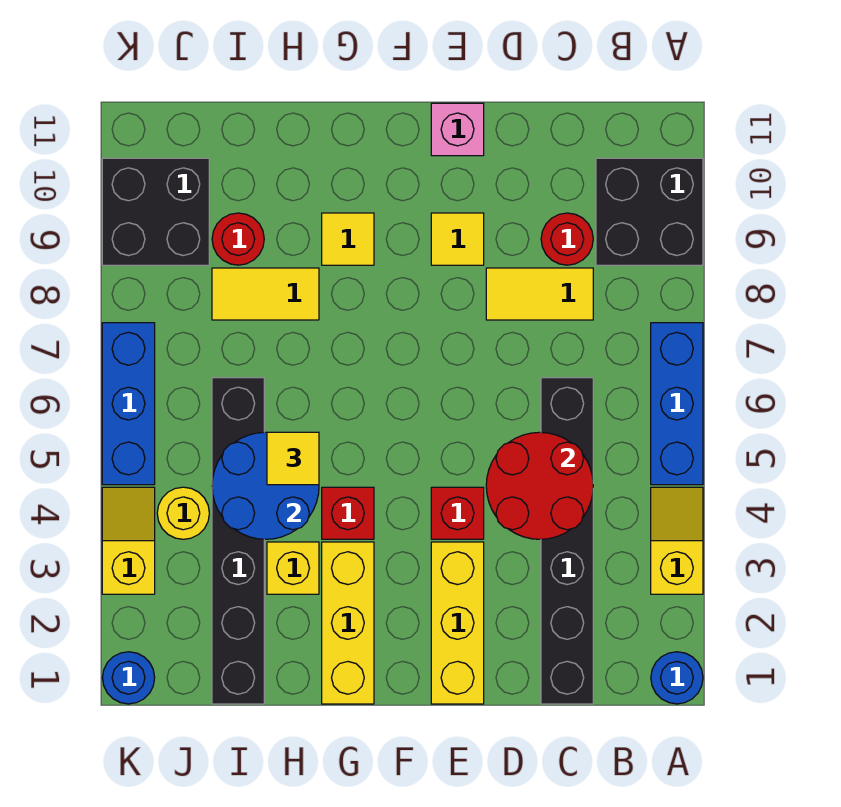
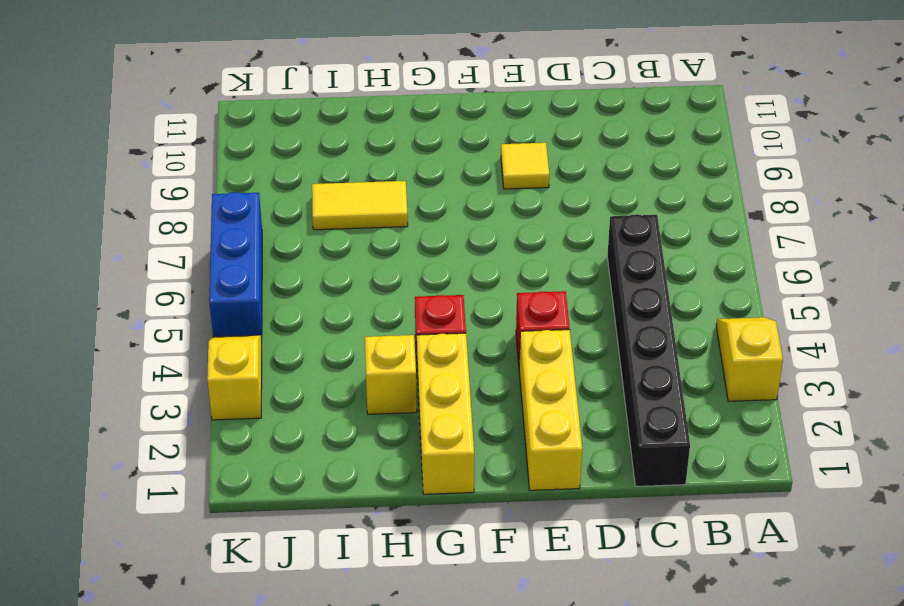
none -> blue round brick A1 level 1
none -> blue brick A5:A7 level 1
none -> black brick A9:B10 level 1

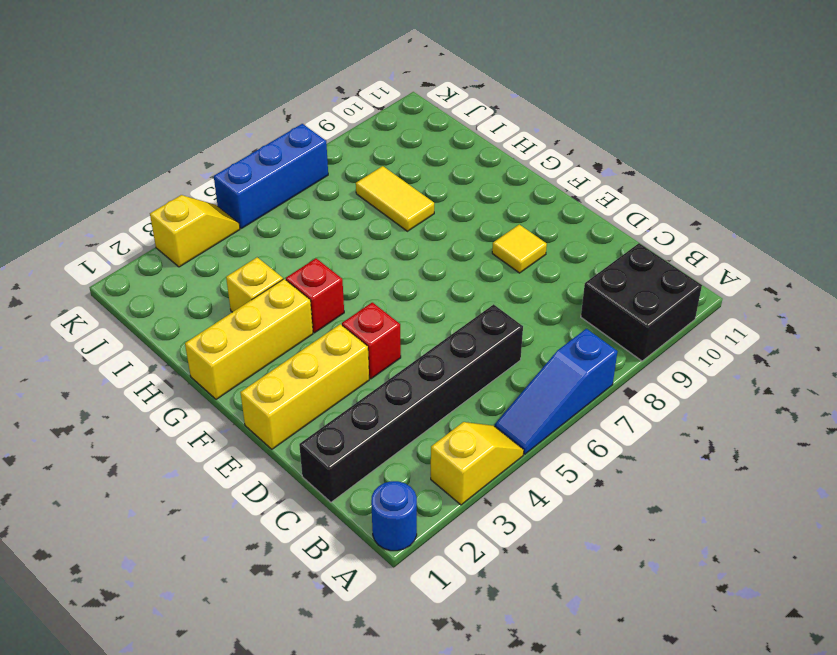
blue slope A5:A7 level 1 top 7 -> blue brick A5:A7 level 1
none -> yellow tile C8:D8 level 1
none -> red round brick C9 level 1
none -> pink brick E11 level 1

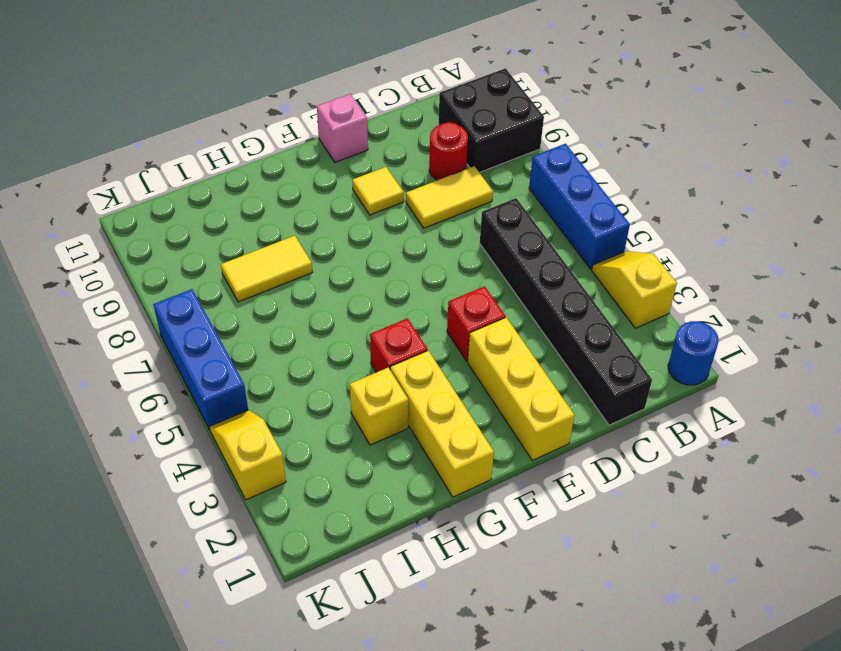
none -> yellow tile G9 level 1
none -> black brick I1:I6 level 1
none -> red round brick I9 level 1

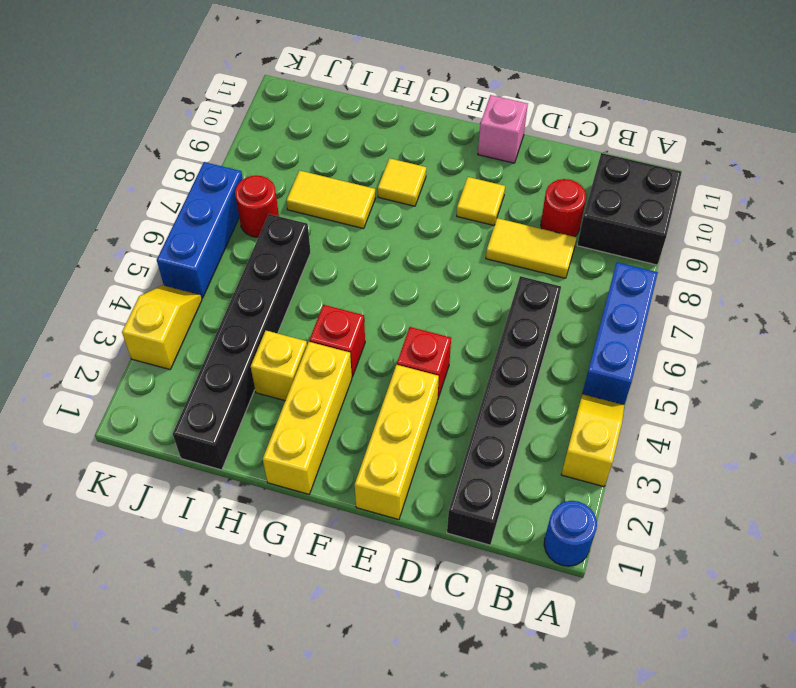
red round brick J7 level 1 -> red round brick I9 level 1
none -> yellow round brick J4 level 1
none -> black brick J9:K10 level 1
none -> blue round brick K1 level 1

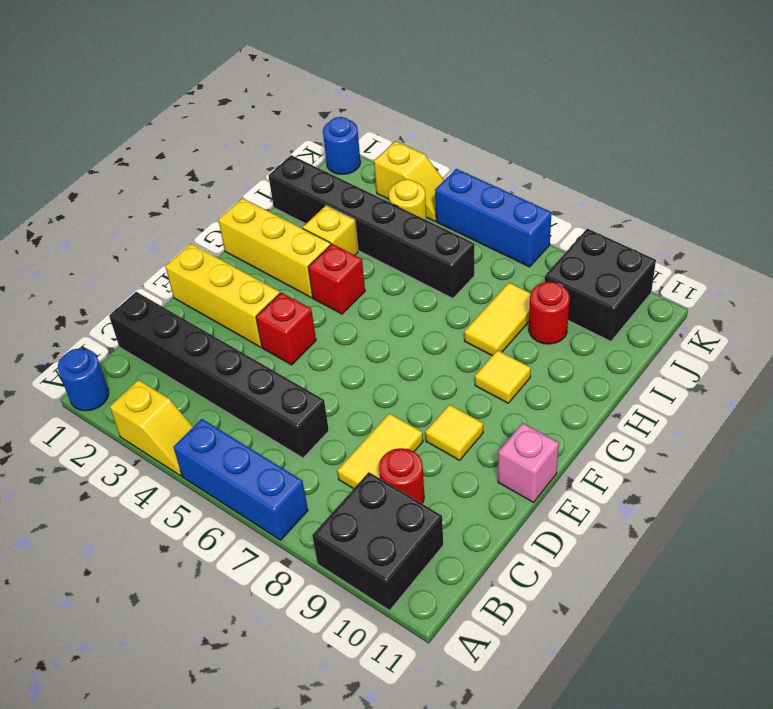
none -> red round brick C4:D5 level 2
none -> blue round brick H4:I5 level 2
none -> yellow tile H5 level 3

